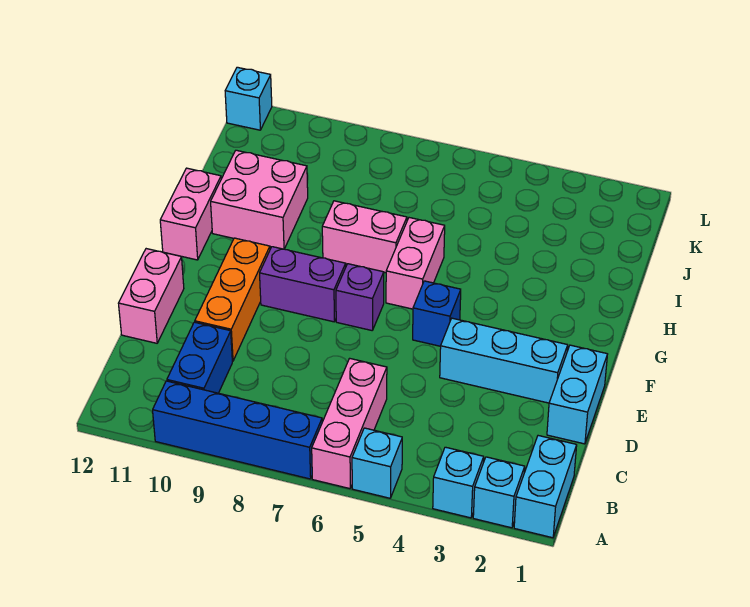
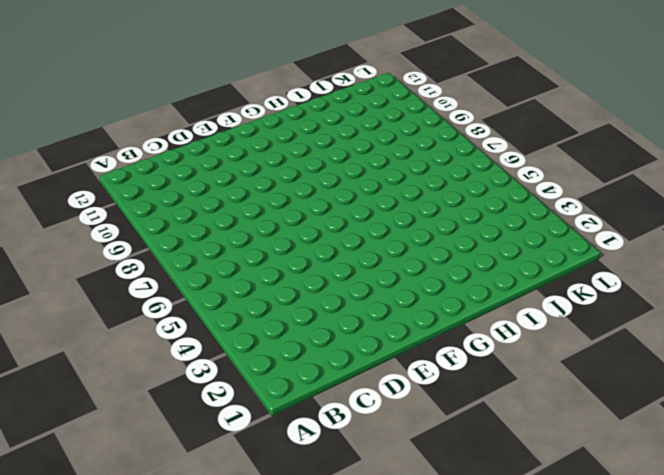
none -> cyan brick A1:B1 level 1
none -> cyan brick A2 level 1
none -> cyan brick A3 level 1

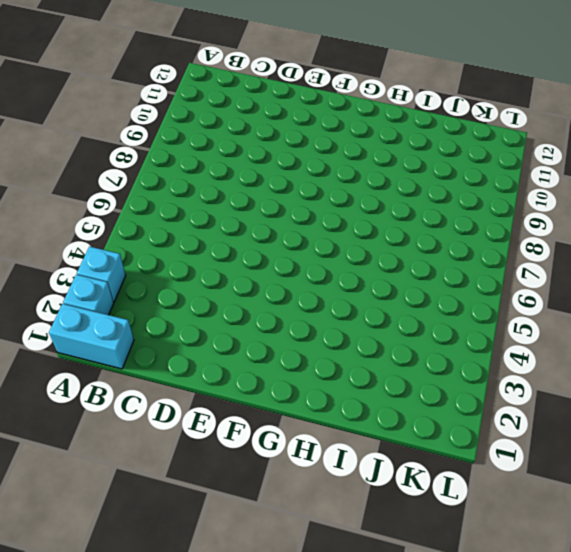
none -> cyan brick A5 level 1
none -> pink brick A6:C6 level 1
none -> blue brick A7:A10 level 1

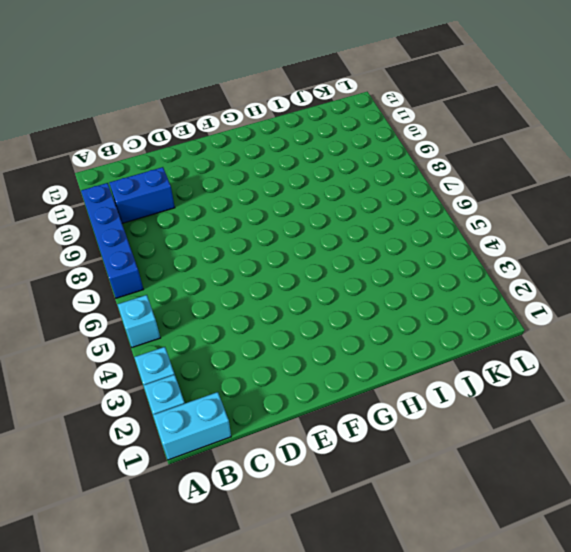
none -> pink brick A6:C6 level 1
none -> cyan brick D1:E1 level 1
none -> orange brick D10:F10 level 1

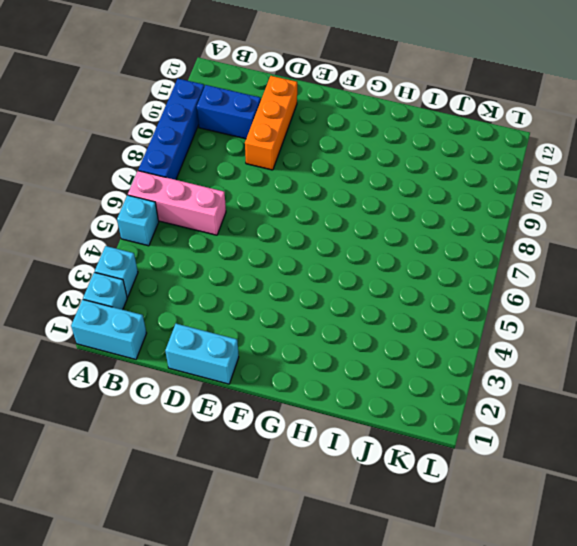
orange brick D9:D11 level 1 -> orange brick D10:F10 level 1
none -> pink brick D12:E12 level 1
none -> cyan brick E2:E4 level 1
none -> blue brick F5 level 1

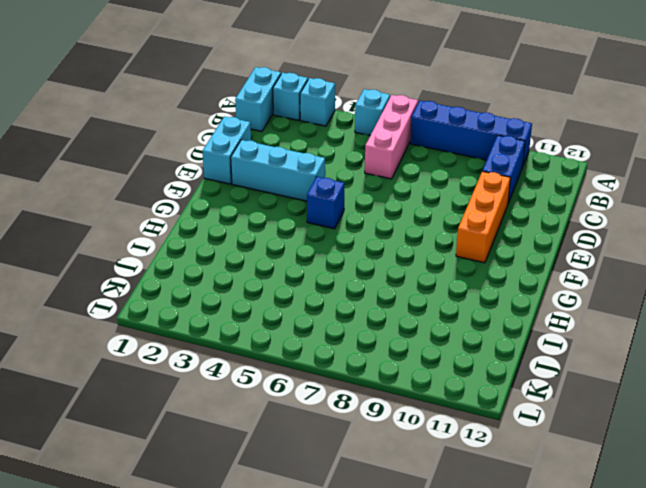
none -> pink brick D12:E12 level 1
none -> purple brick F7 level 1
none -> purple brick F8:F9 level 1

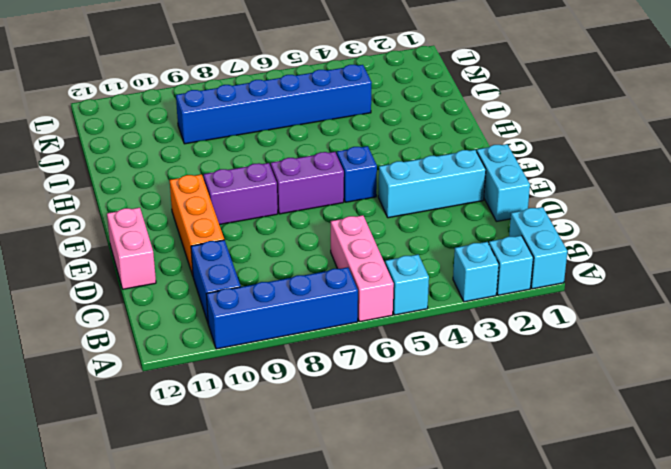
purple brick F6:F7 level 1 -> purple brick F7 level 1
blue brick J4:J9 level 1 -> none
none -> pink brick G6:H6 level 1
none -> pink brick G12:H12 level 1
none -> pink brick H7:H8 level 1

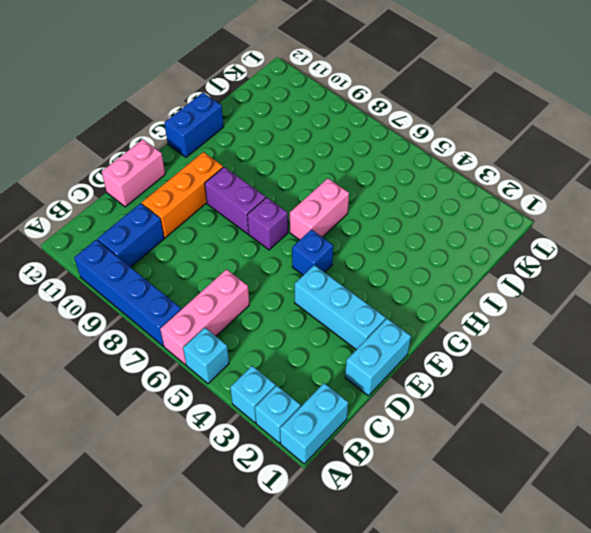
blue brick G12:H12 level 1 -> pink brick G12:H12 level 1
none -> pink brick H7:H8 level 1
none -> pink brick H10:I11 level 1
none -> cyan brick L12 level 1

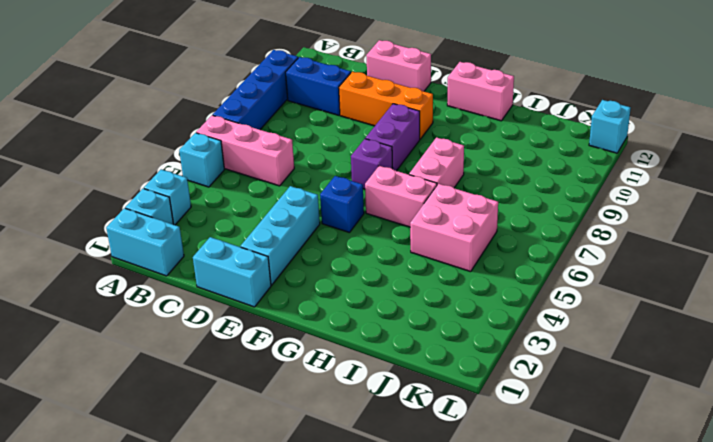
pink brick I5:J6 level 1 -> pink brick H10:I11 level 1

